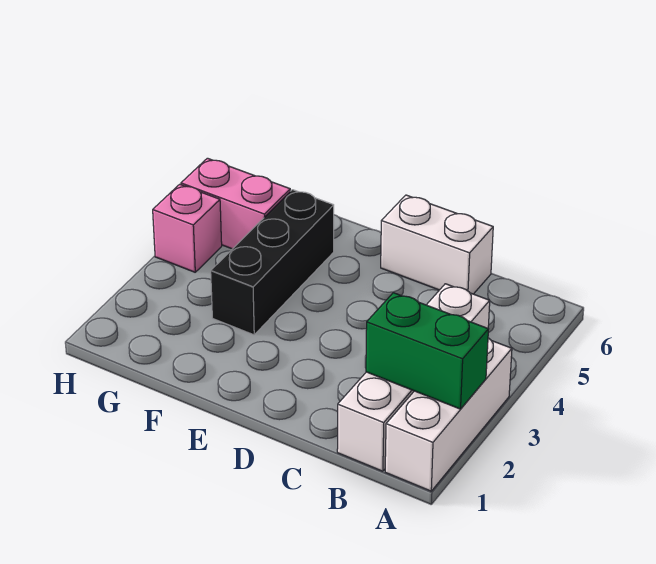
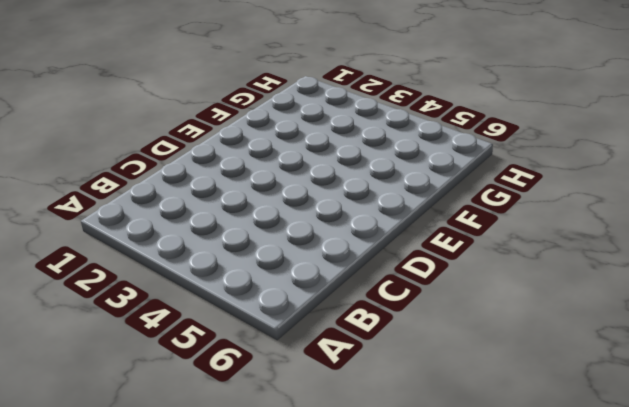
none -> white brick A1:A3 level 1
none -> white brick B1:B4 level 1

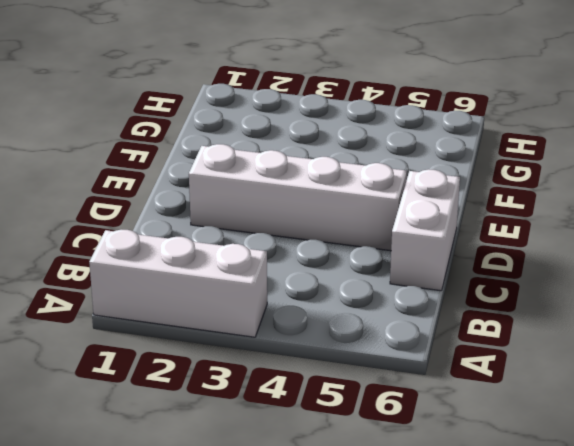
white brick D2:D5 level 1 -> white brick B1:B4 level 1
none -> black brick F3:F5 level 1
none -> pink brick G5:H5 level 1

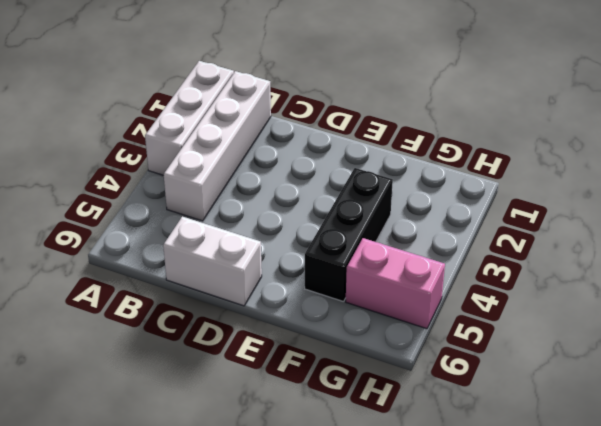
none -> pink brick H4 level 1
none -> green brick A2:B2 level 2

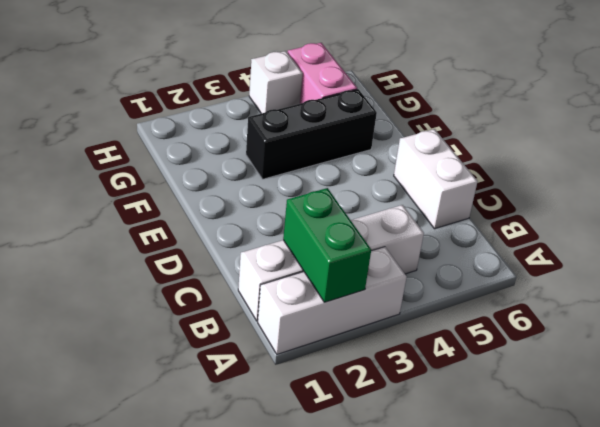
white brick H4 level 1 -> pink brick H4 level 1

